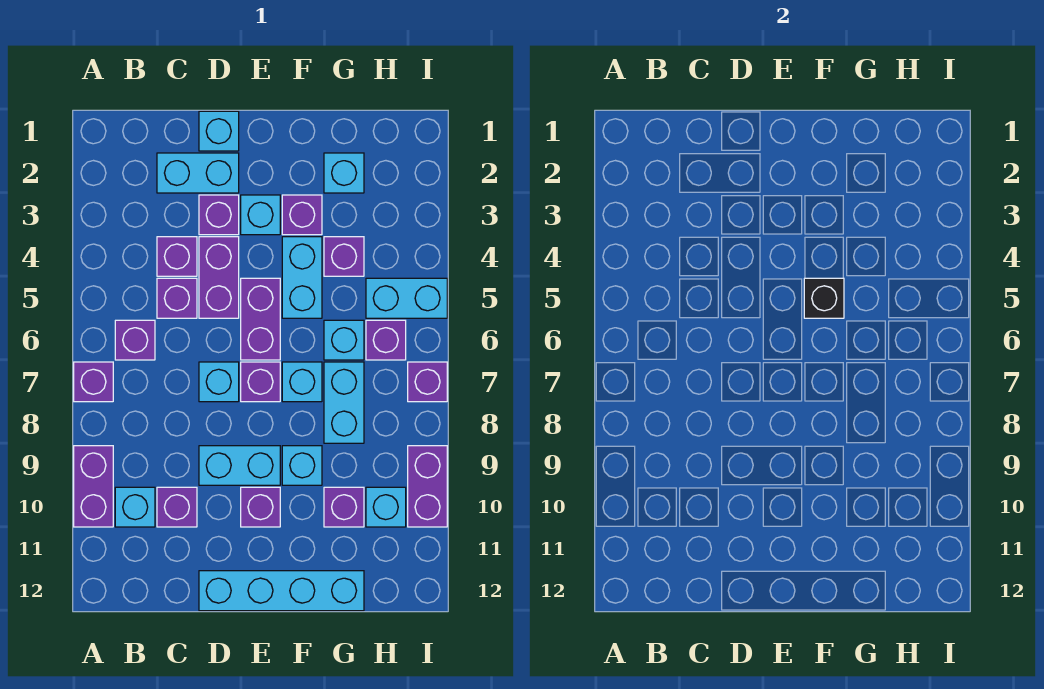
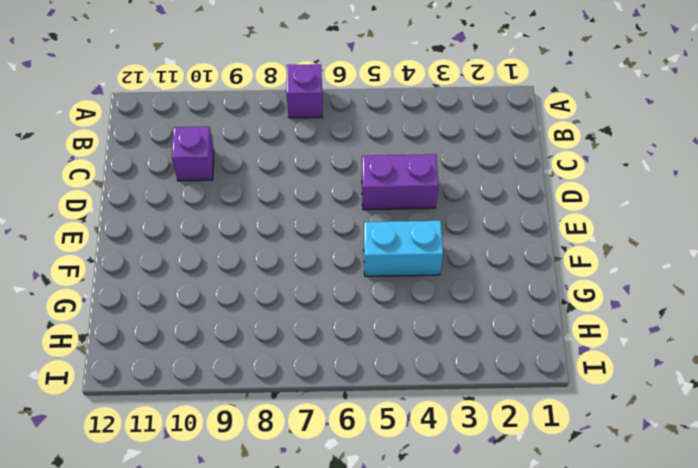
none -> purple brick A9:A10 level 1
none -> purple brick B6 level 1
none -> cyan brick B10 level 1
none -> cyan brick C2:D2 level 1

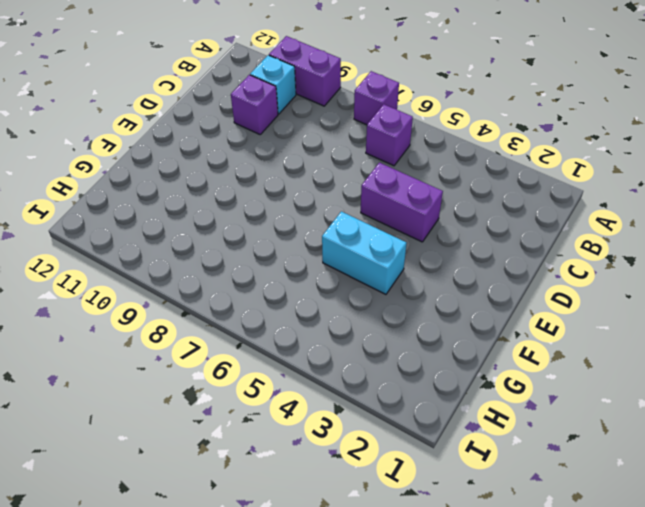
none -> cyan brick C2:D2 level 1
none -> purple brick C4 level 1
none -> purple brick C5 level 1
none -> cyan brick D1 level 1

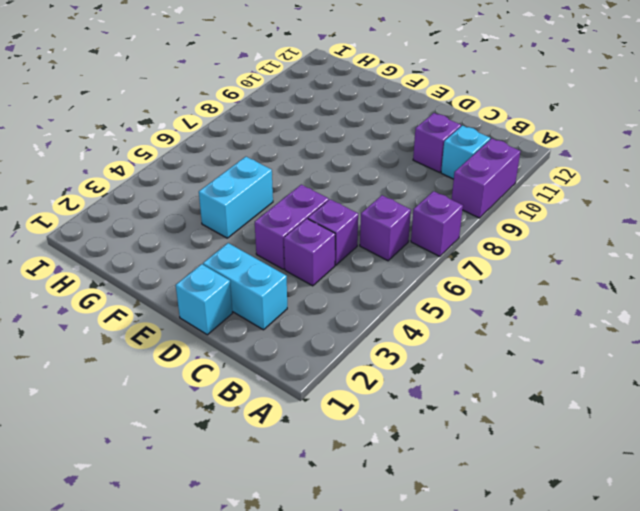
none -> purple brick D3 level 1
none -> cyan brick D7 level 1
none -> cyan brick D9:E9 level 1
none -> cyan brick D12:G12 level 1

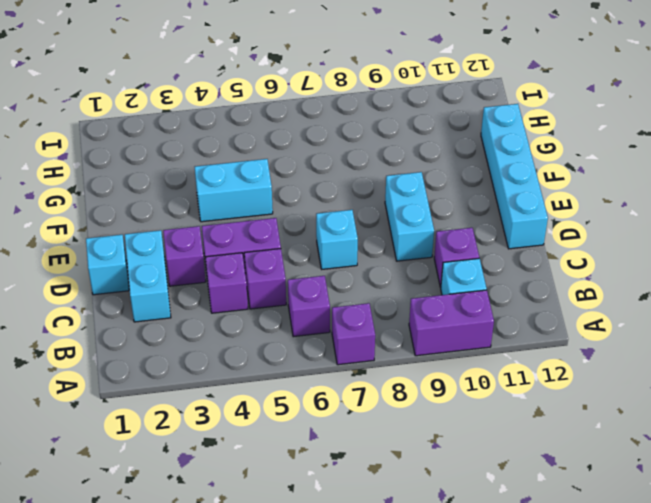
none -> cyan brick E3 level 1
none -> purple brick E5:E6 level 1
none -> purple brick E7 level 1
none -> purple brick E10 level 1

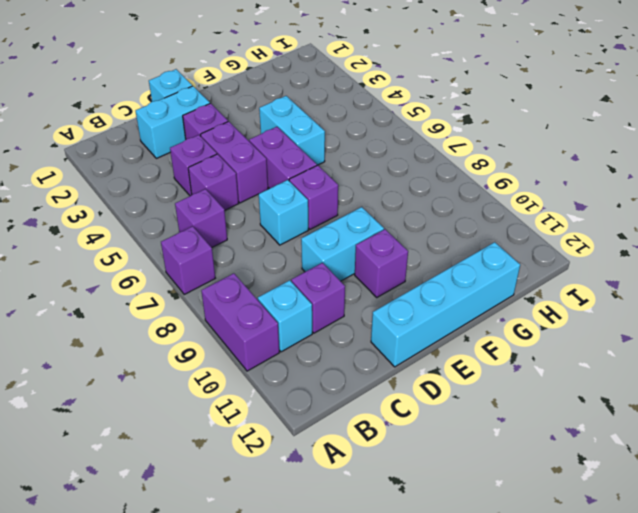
none -> cyan brick E3 level 1
none -> purple brick F3 level 1
none -> cyan brick F7 level 1
none -> cyan brick F9 level 1

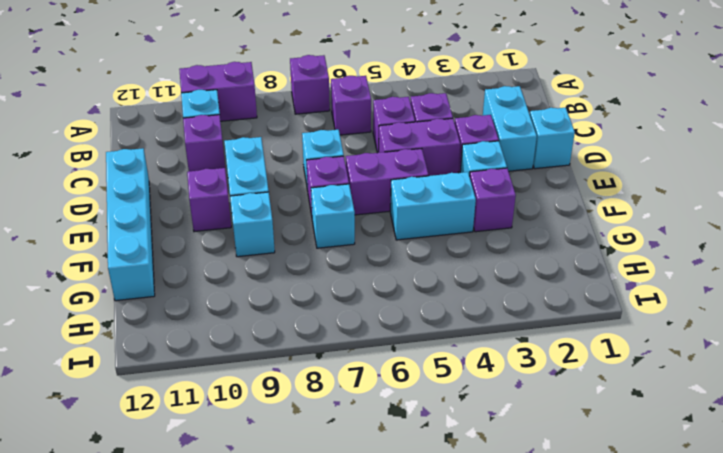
none -> cyan brick G2 level 1
none -> purple brick G4 level 1
none -> cyan brick G6 level 1
none -> cyan brick G7:G8 level 1

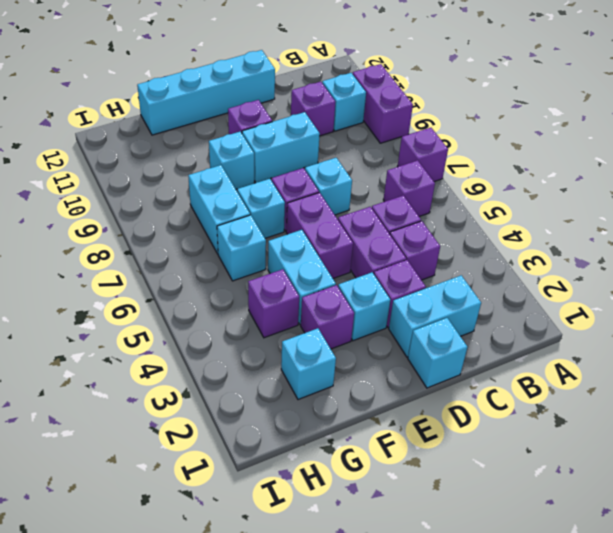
none -> purple brick G10 level 1
none -> cyan brick H5:I5 level 1
none -> purple brick H6 level 1
none -> cyan brick H10 level 1

